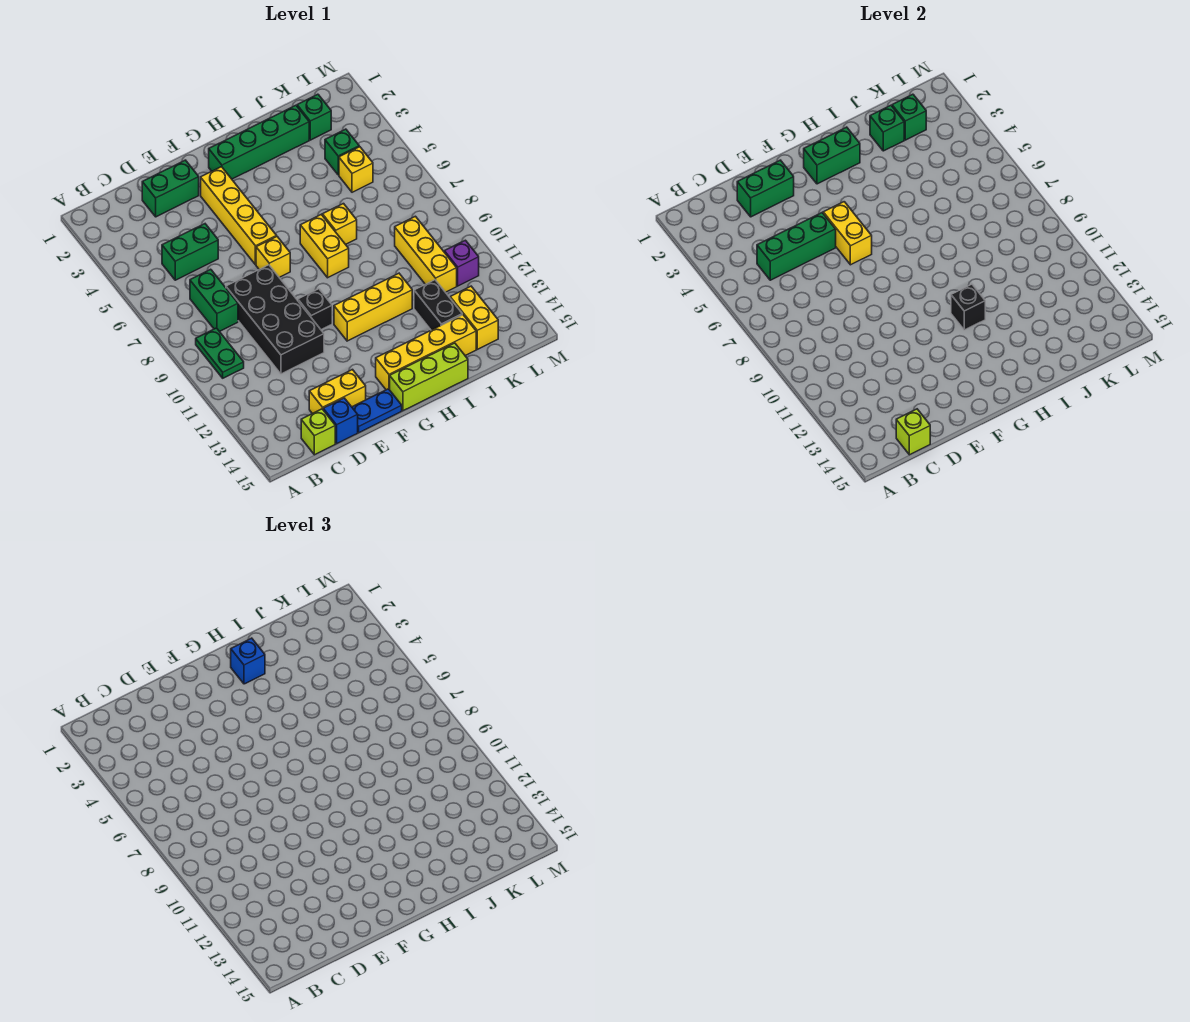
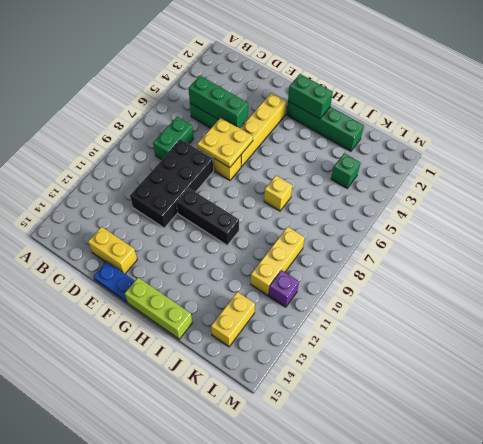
yellow plate E6:F7 level 2 -> yellow brick F5:F6 level 2
black brick F10:H10 level 1 -> black brick F10 level 1
none -> green plate B9:B10 level 1
none -> lime brick C15 level 1
none -> green brick D2:E2 level 1
none -> blue brick D15 level 1

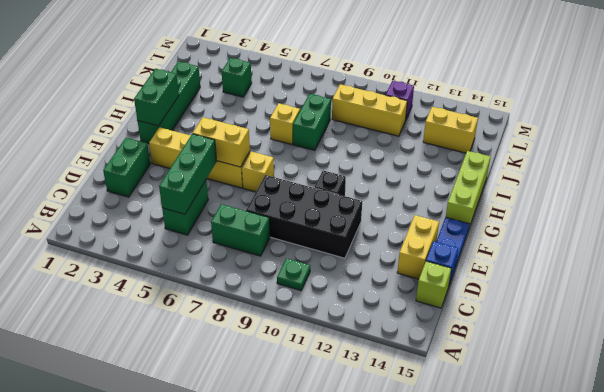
green plate B10 level 1 -> green plate B9:B10 level 1
green brick I8:J8 level 1 -> green brick D2:E2 level 2
none -> yellow brick G11:I11 level 1
none -> yellow brick G14:J14 level 1
none -> yellow brick H7:H8 level 1
none -> black brick J12:J13 level 1

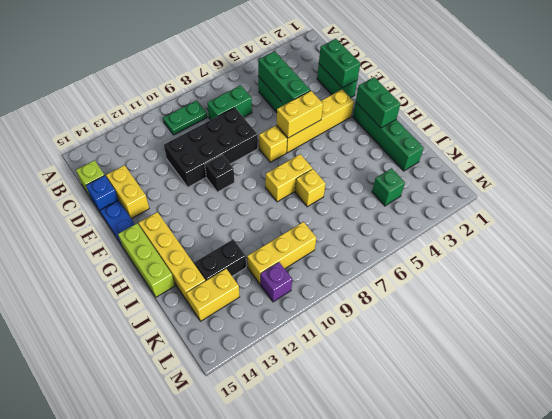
none -> yellow brick G11:I11 level 1
none -> green brick K2 level 1
none -> yellow brick K5 level 1
none -> lime brick C15 level 2

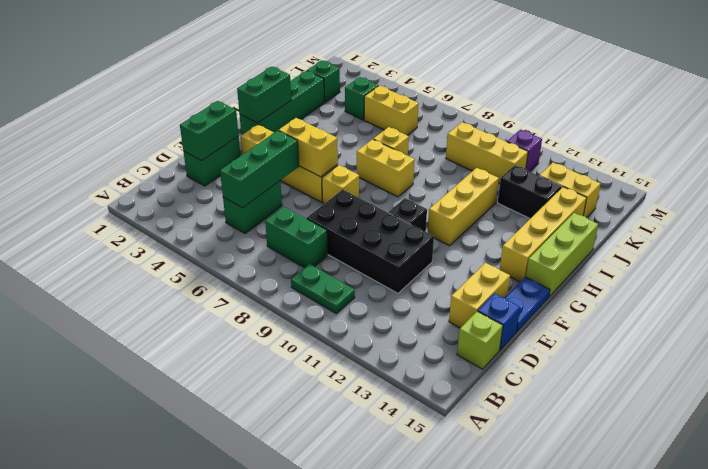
yellow brick K5:K6 level 1 -> yellow brick K5 level 1
none -> lime brick C15 level 2
none -> black brick H11 level 2
none -> green brick J2 level 2
none -> green brick K2 level 2

